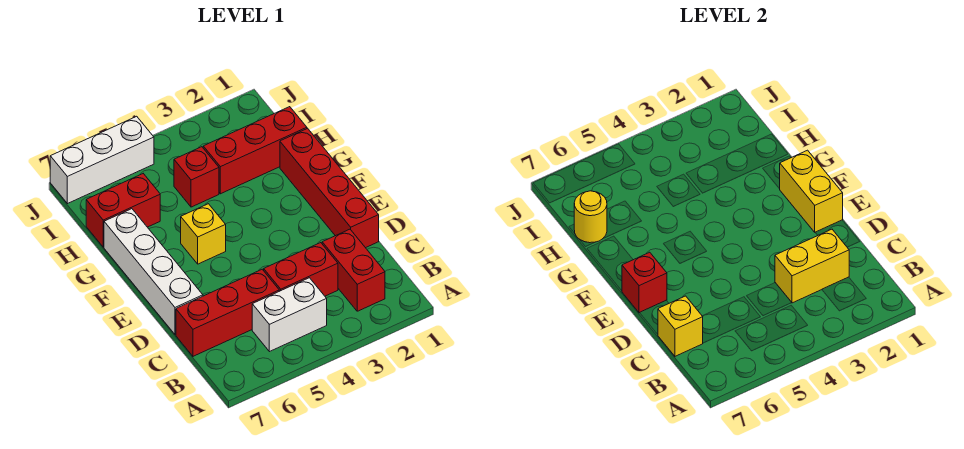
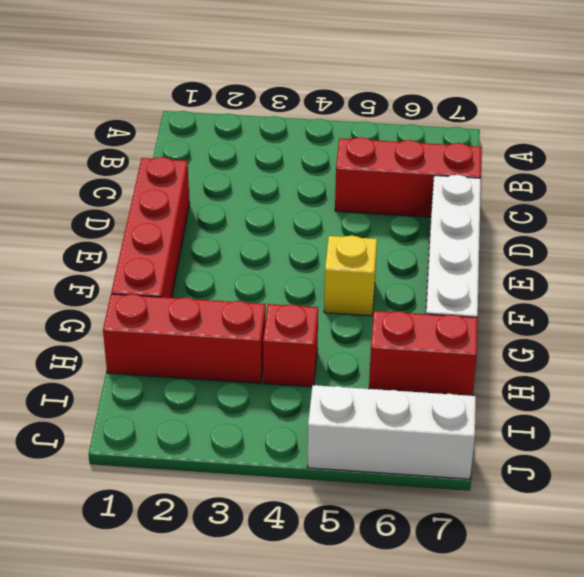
none -> red brick B2:C2 level 1
none -> white brick B4:B5 level 1
none -> red brick C3:C4 level 1

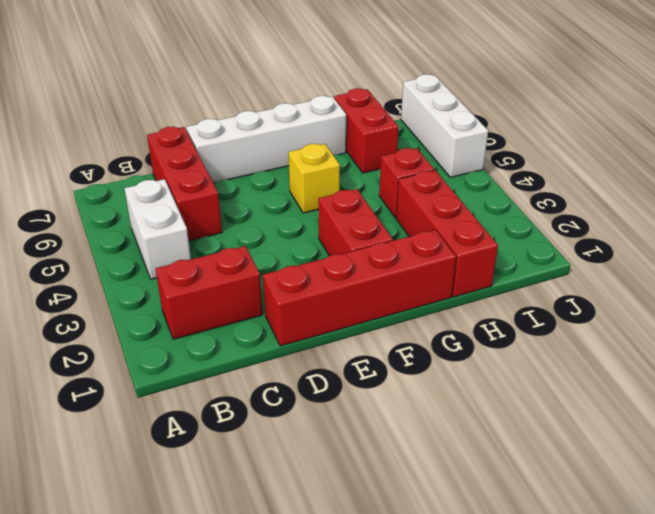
red brick F2:F3 level 1 -> red brick C3:C4 level 1
none -> yellow brick C2:C3 level 2
none -> yellow brick C7 level 2
none -> yellow brick E1:F1 level 2

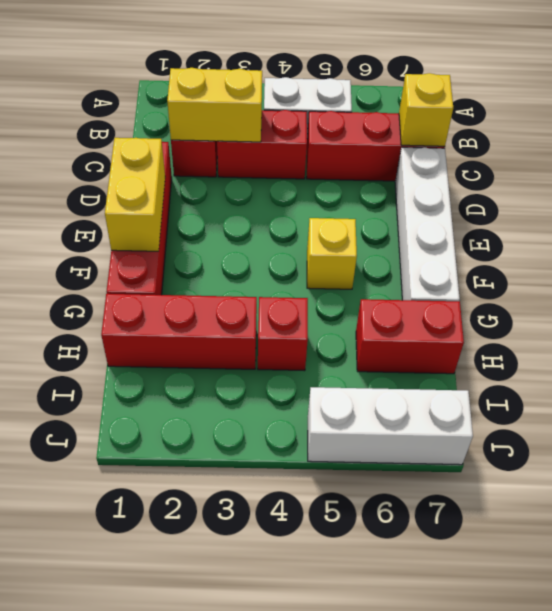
none -> red brick E7 level 2
none -> yellow round brick H7 level 2

